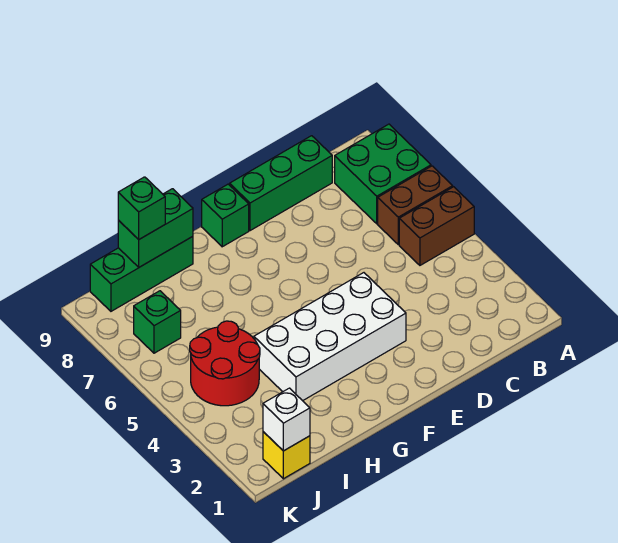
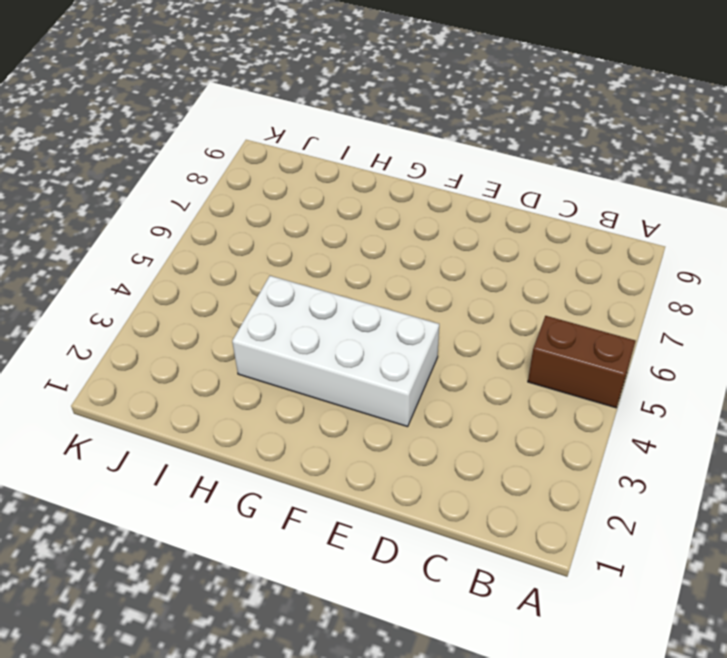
none -> brown brick A6:B6 level 1
none -> green brick A7:B8 level 1
none -> green brick C9:E9 level 1

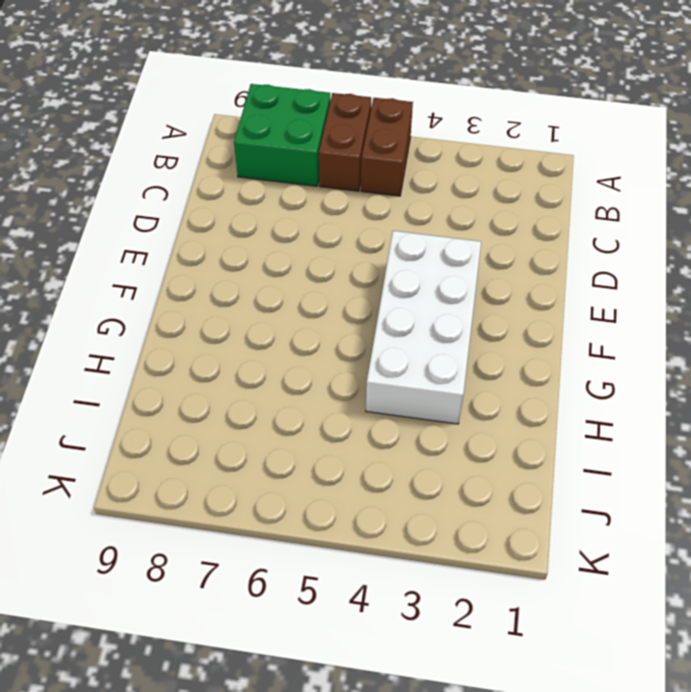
none -> green brick C9:E9 level 1
none -> green brick F9 level 1
none -> green brick H9:J9 level 1

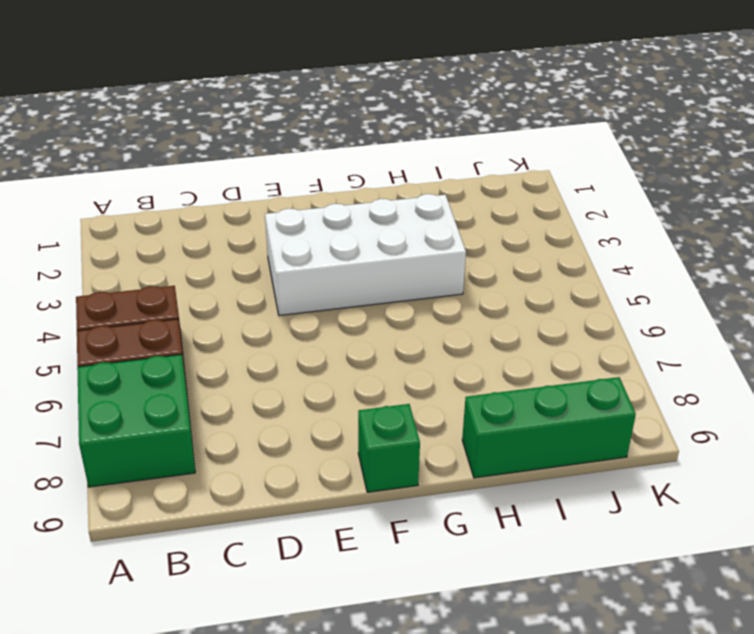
none -> green brick C9:E9 level 1
none -> red round brick I4:J5 level 1
none -> yellow brick J1 level 1

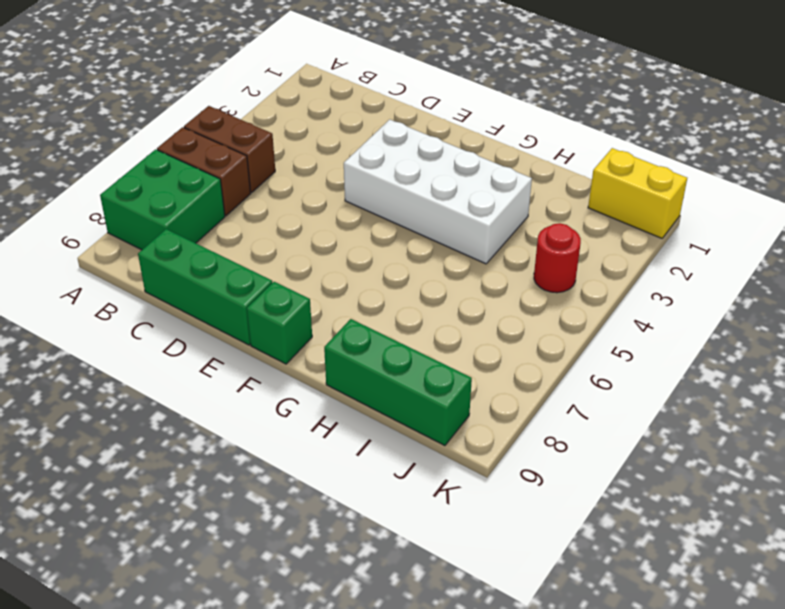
yellow brick J1:K1 level 1 -> yellow brick J1 level 1
red round brick J4 level 1 -> red round brick I4:J5 level 1
none -> green brick J7 level 1
none -> green brick H9:I9 level 2
none -> white brick J1 level 2

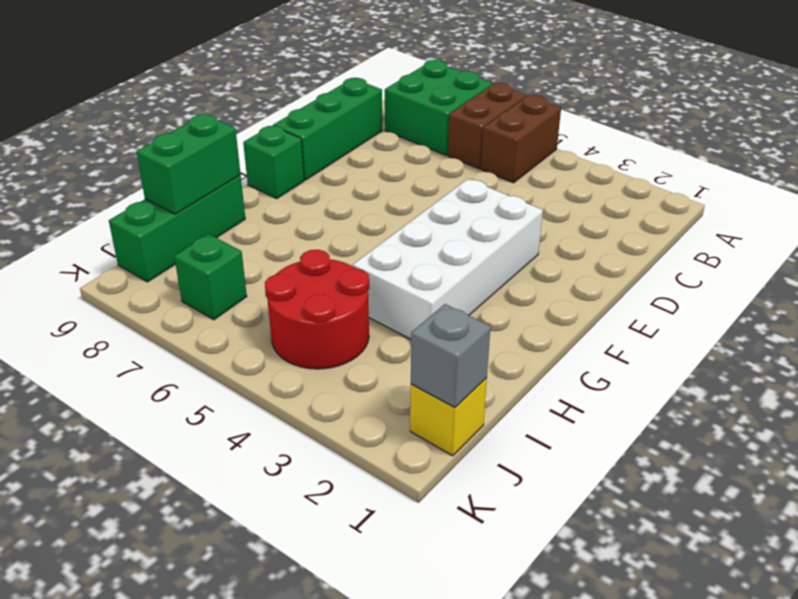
grey brick J1 level 2 -> white brick J1 level 2
none -> green brick I9 level 3

